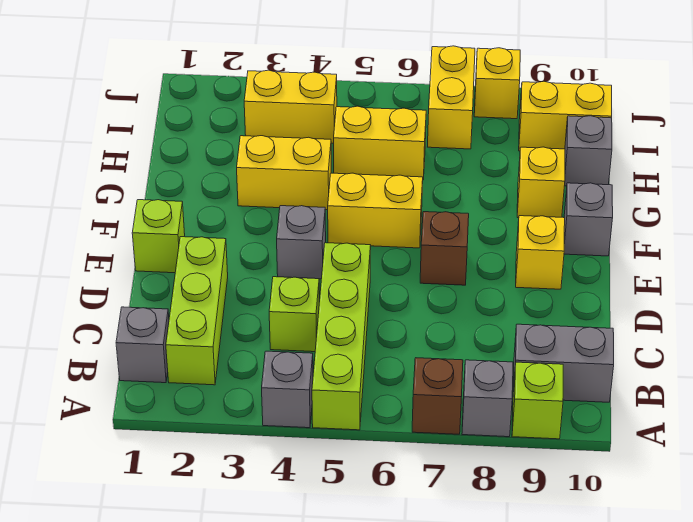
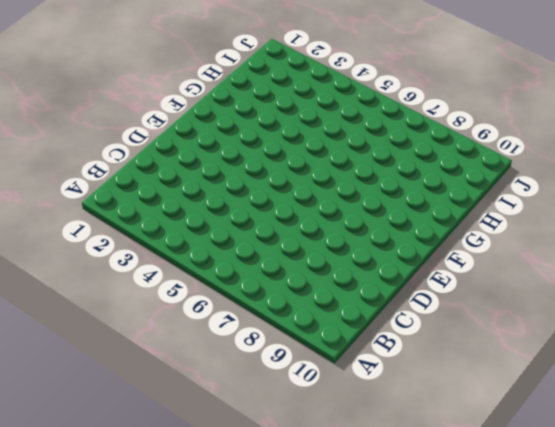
none -> grey brick A4 level 1
none -> lime brick A5:D5 level 1
none -> brown brick A7 level 1

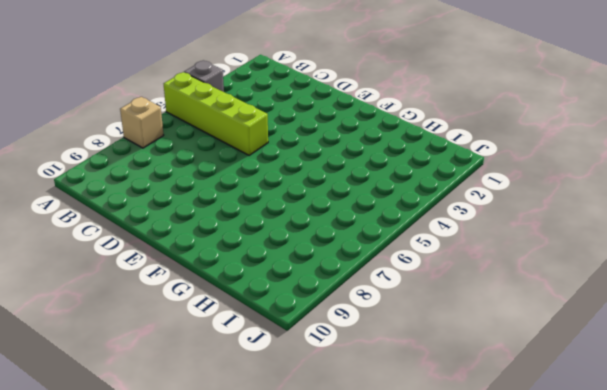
tan brick A7 level 1 -> brown brick A7 level 1
none -> grey brick A8 level 1
none -> lime brick A9 level 1
none -> grey brick B1 level 1

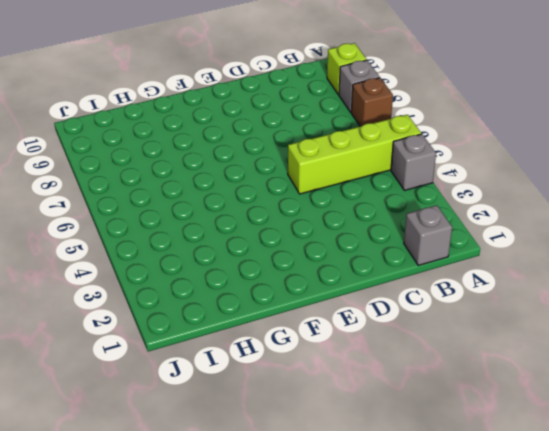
none -> lime brick B2:D2 level 1
none -> grey brick B9:B10 level 1
none -> lime brick C4 level 1

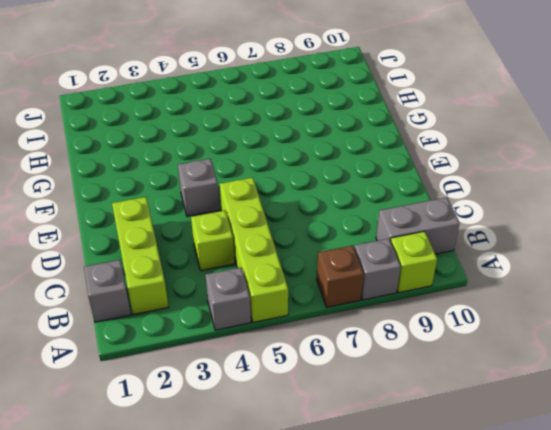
none -> lime brick E1 level 1
none -> brown brick E7 level 1
none -> yellow brick E9 level 1

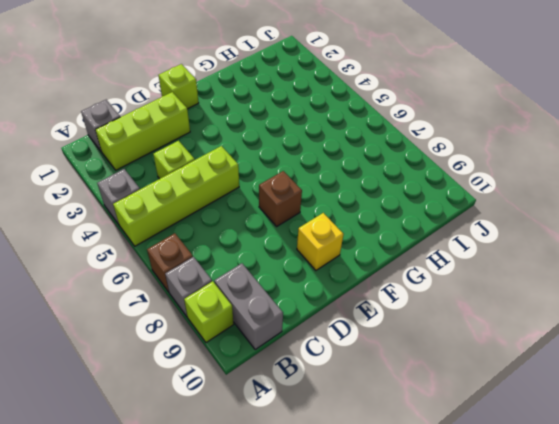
none -> grey brick E4 level 1
none -> yellow brick F5:F6 level 1
none -> grey brick F10 level 1

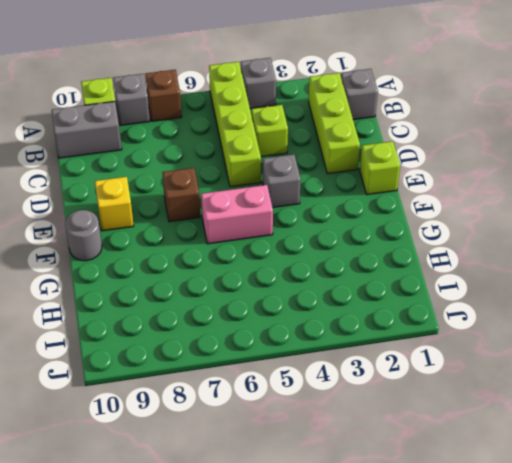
pink brick F5:F6 level 1 -> yellow brick F5:F6 level 1
grey round brick F10 level 1 -> grey brick F10 level 1
none -> yellow brick G3:G4 level 1
none -> yellow brick G9 level 1
none -> yellow brick H5:H6 level 1

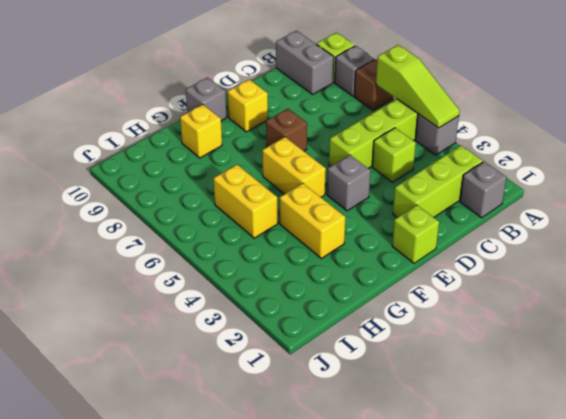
lime slope A4:A6 level 2 top 6 -> none
none -> grey brick H10 level 1
none -> yellow brick I3:I4 level 1
none -> yellow brick I7:J7 level 1

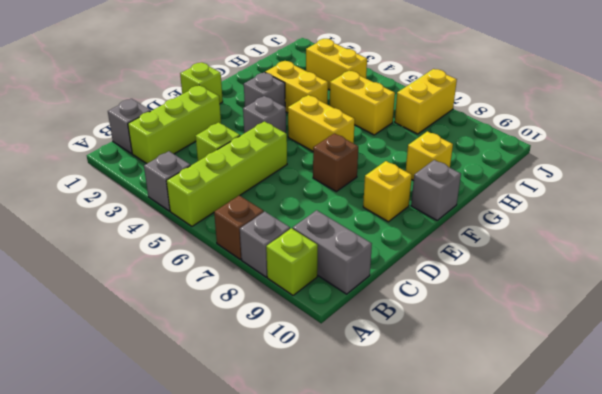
grey brick F3 level 1 -> grey brick H10 level 1
none -> yellow brick I9:I10 level 1
none -> yellow brick J8 level 1

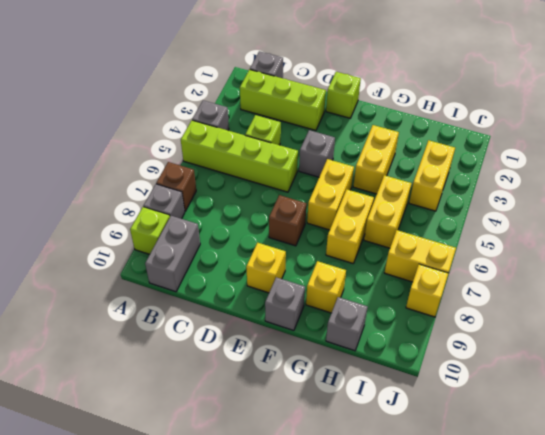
yellow brick G6:G7 level 1 -> yellow brick I9:I10 level 1

